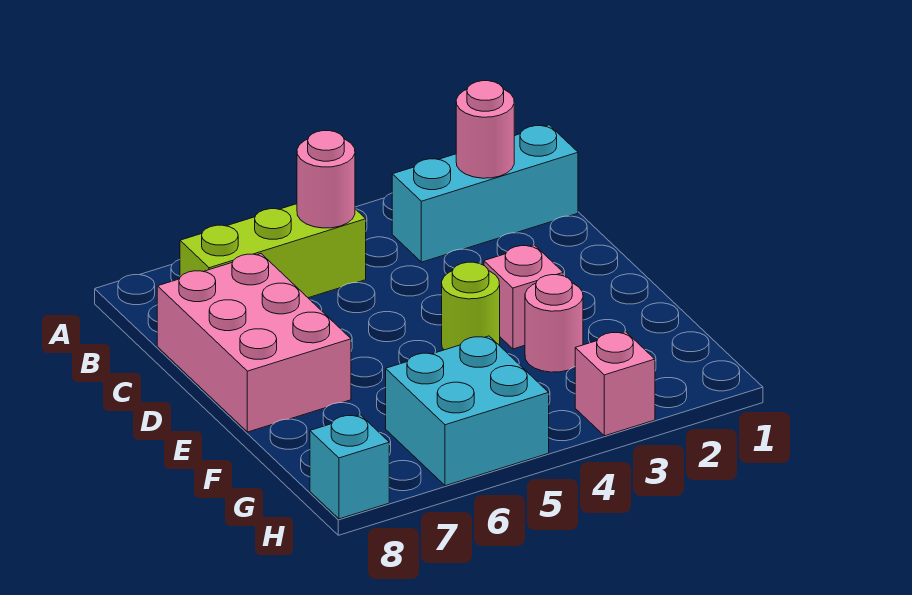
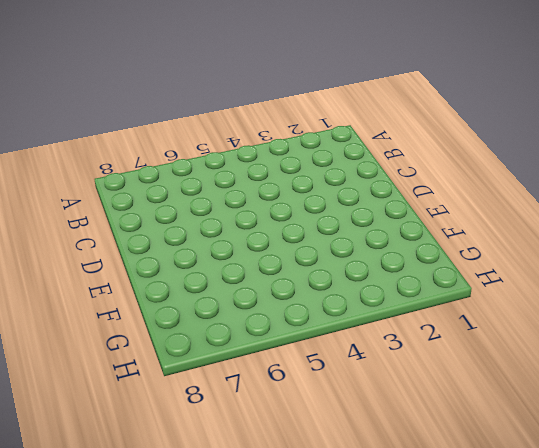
none -> cyan brick B1:B3 level 1
none -> lime brick B5:B7 level 1

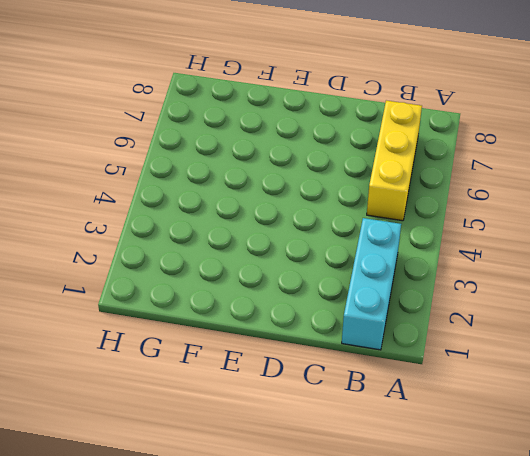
yellow brick B5:B7 level 1 -> lime brick B5:B7 level 1
none -> pink brick C7:E8 level 1
none -> pink brick E3 level 1

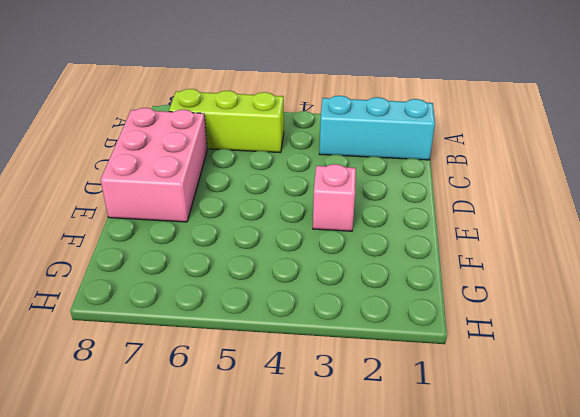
none -> lime round brick E4 level 1
none -> pink round brick F3 level 1

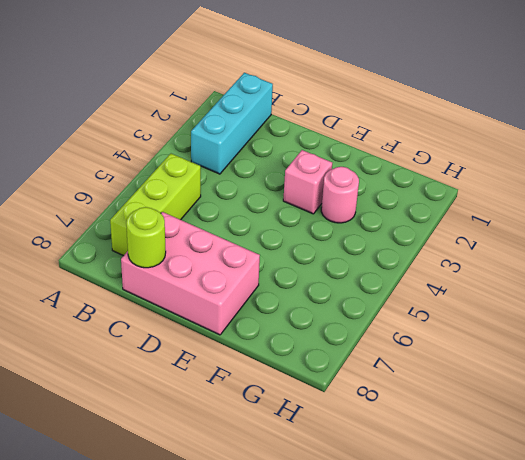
lime round brick C8 level 2 -> lime round brick E4 level 1
none -> cyan brick G5:H6 level 1
none -> pink brick H3 level 1

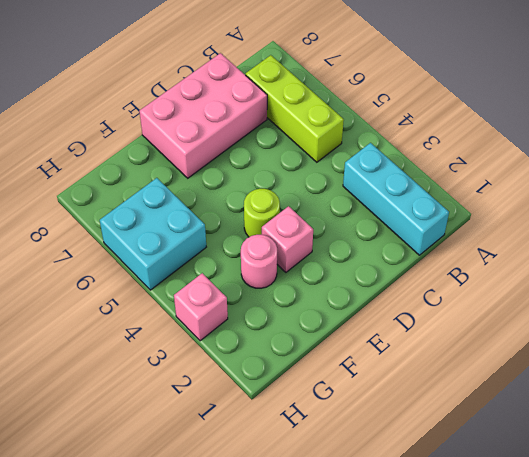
none -> cyan brick H8 level 1
none -> pink round brick B2 level 2

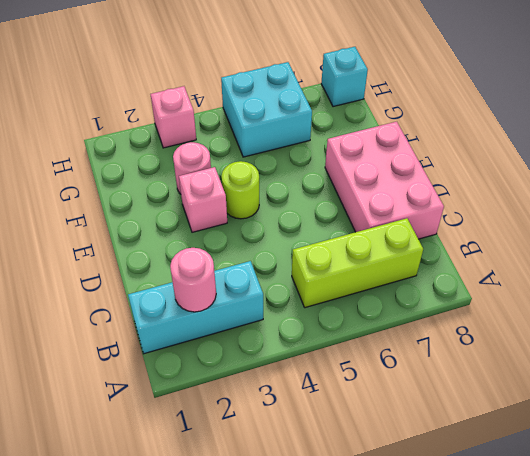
none -> pink round brick B5 level 2

